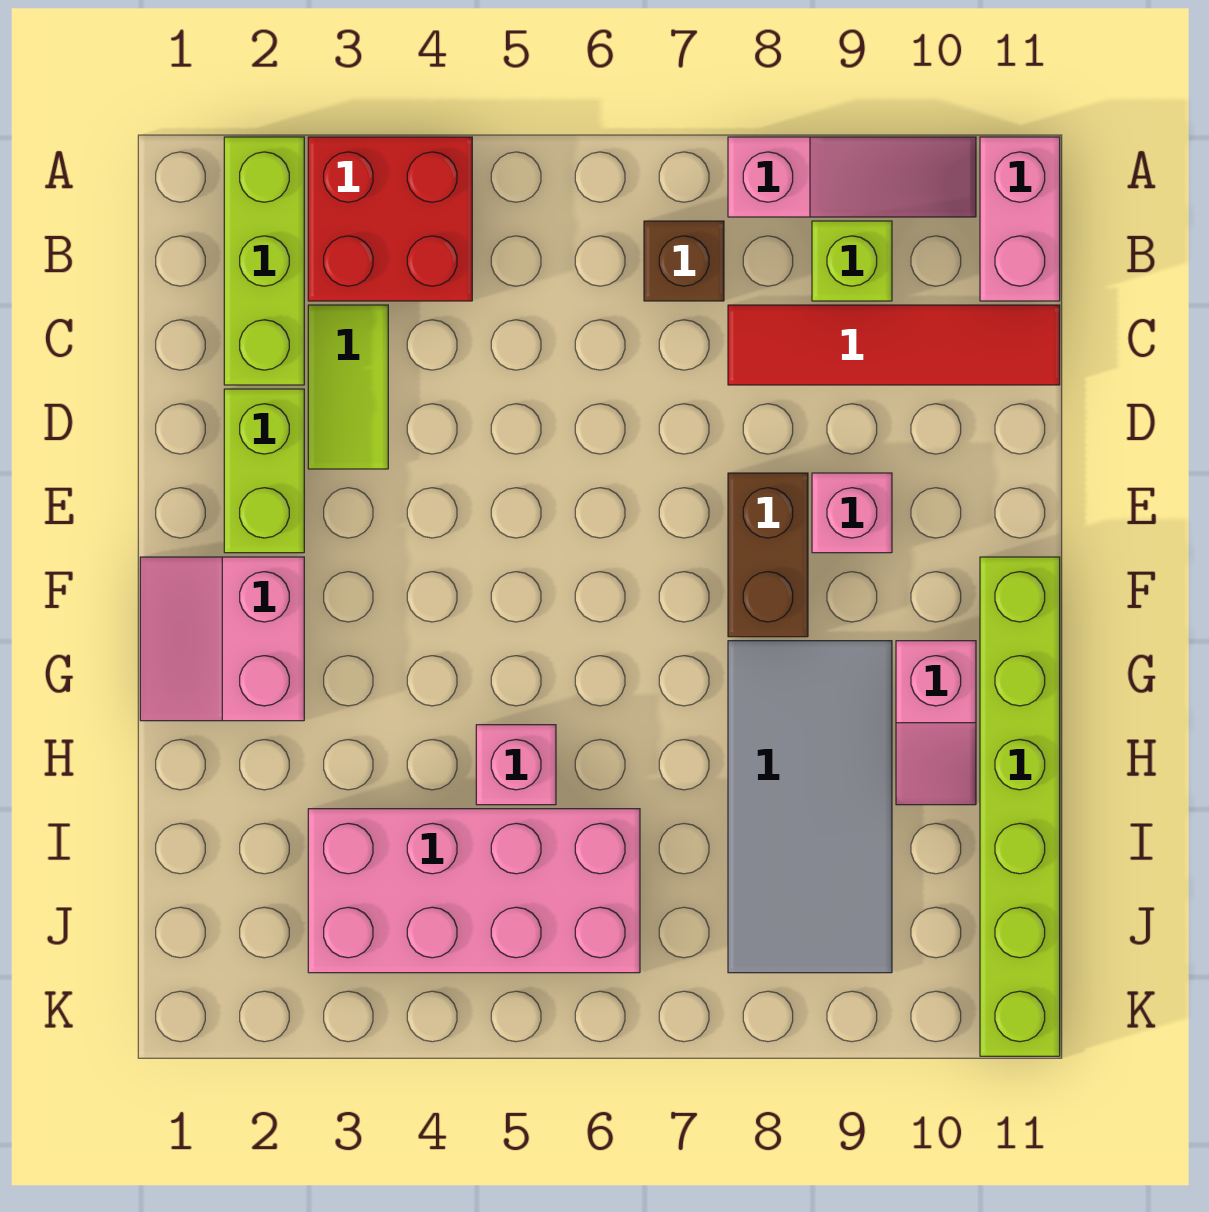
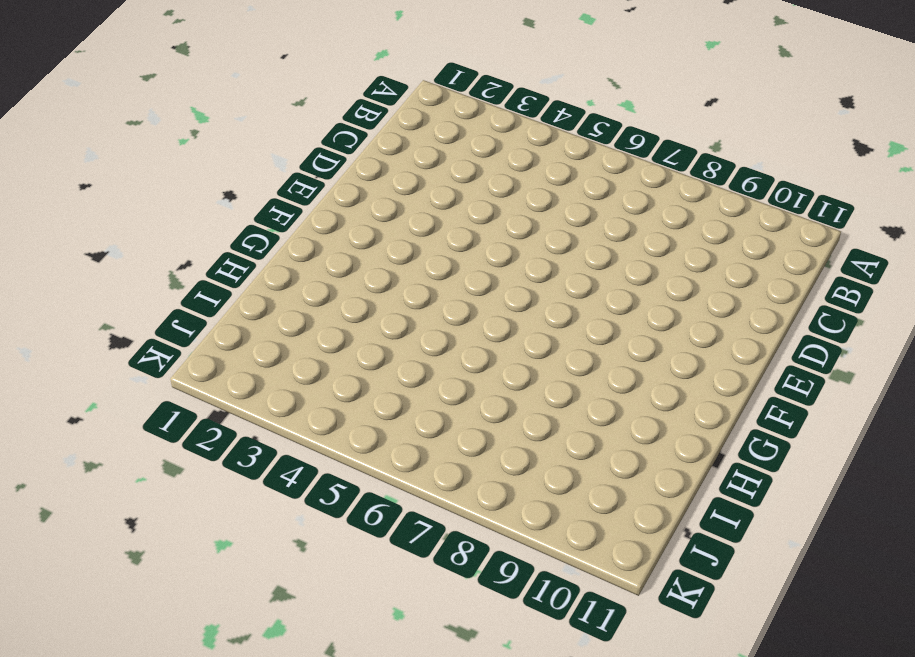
none -> lime brick A2:C2 level 1
none -> red brick A3:B4 level 1
none -> pink slope A8:A10 level 1 top 8

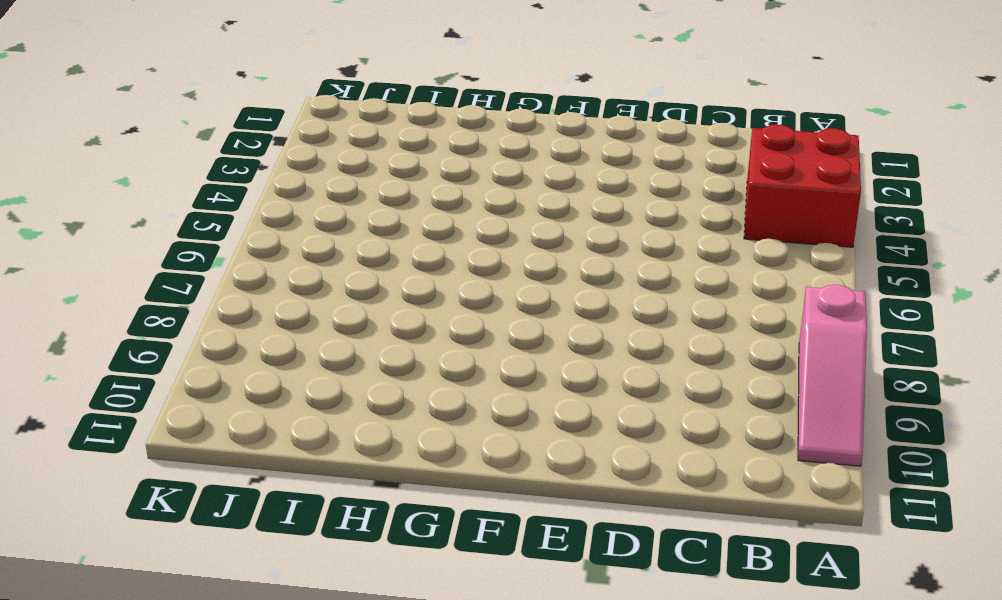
none -> lime brick A2:C2 level 1
none -> pink brick A11:B11 level 1
none -> brown brick B7 level 1

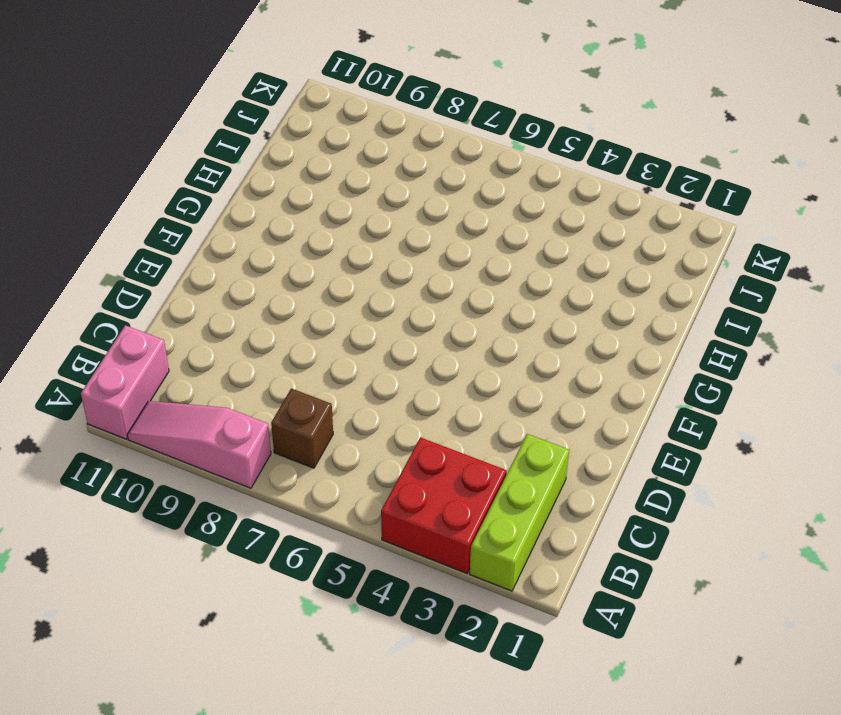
none -> lime brick B9 level 1
none -> lime tile C3:D3 level 1
none -> red tile C8:C11 level 1

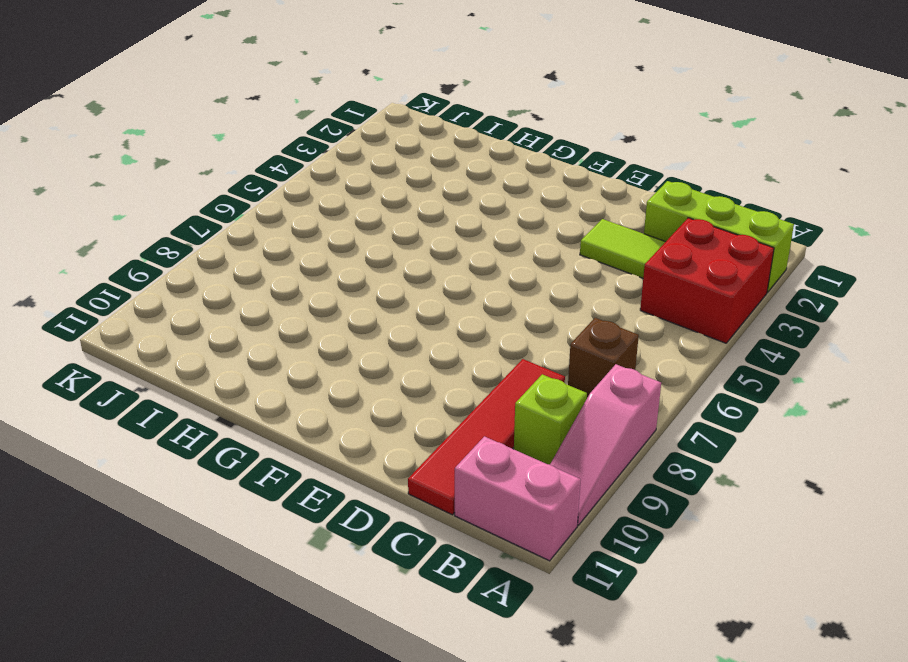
none -> lime brick D2:E2 level 1
none -> brown brick E8:F8 level 1
none -> pink brick E9 level 1

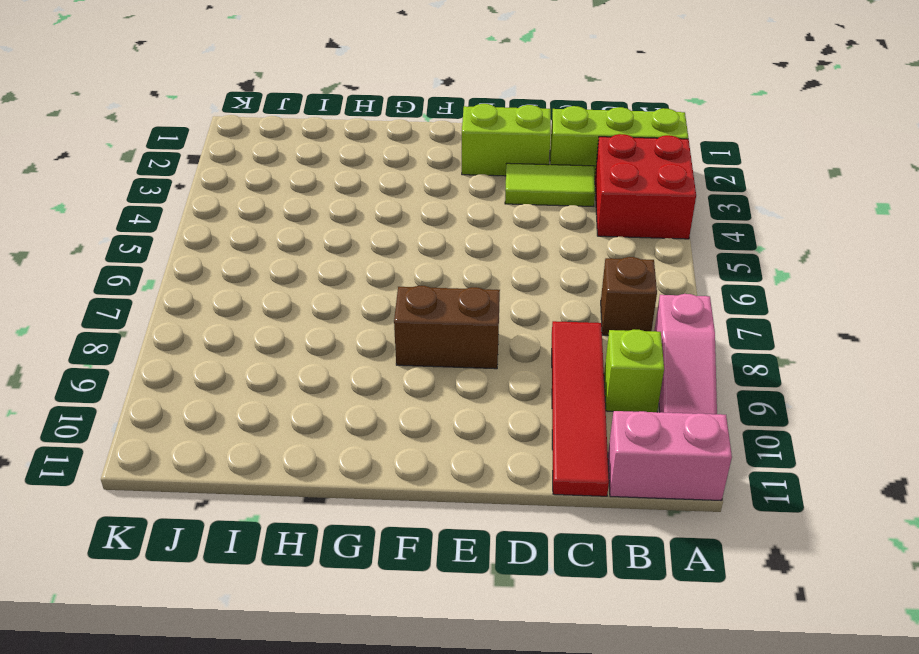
none -> pink brick E9 level 1
none -> pink slope F1:G2 level 1 top 2
none -> lime brick F11:K11 level 1

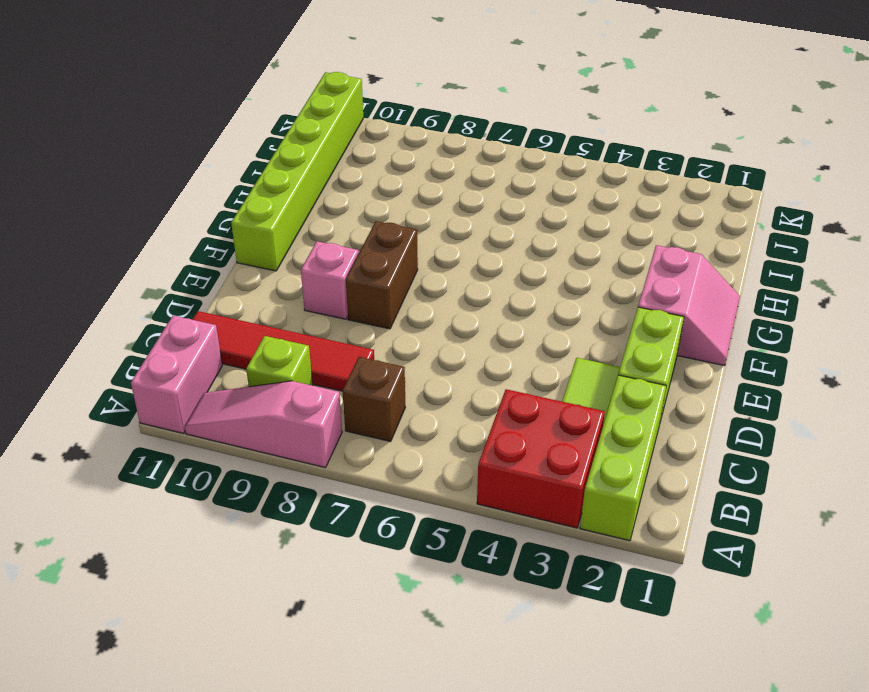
none -> grey tile G8:J9 level 1
none -> pink slope G10:H10 level 1 top G
none -> pink brick H5 level 1

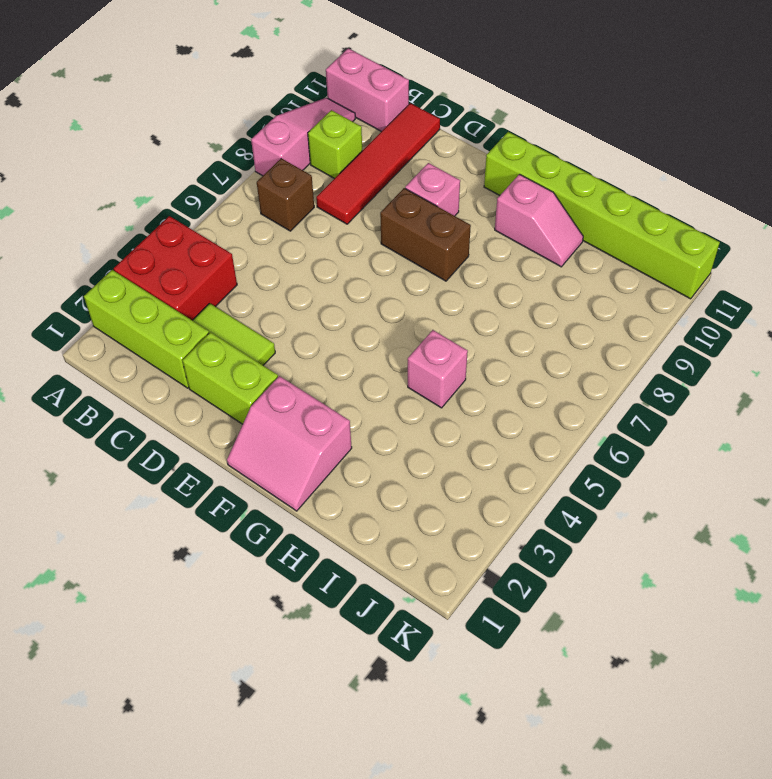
none -> grey tile G8:J9 level 1
none -> pink brick I3:J6 level 1

